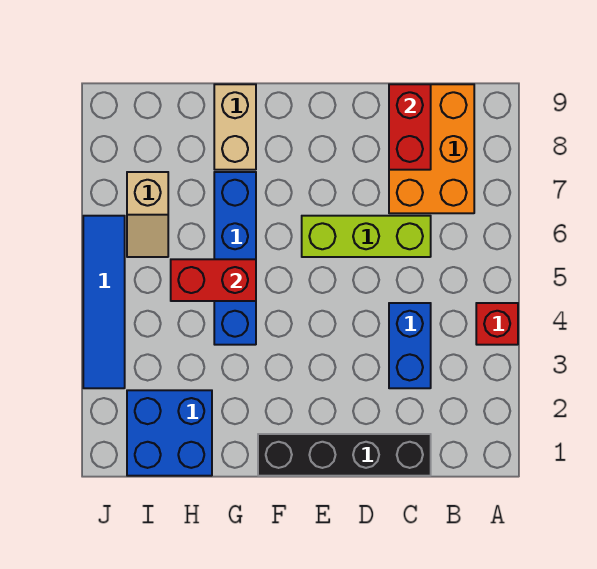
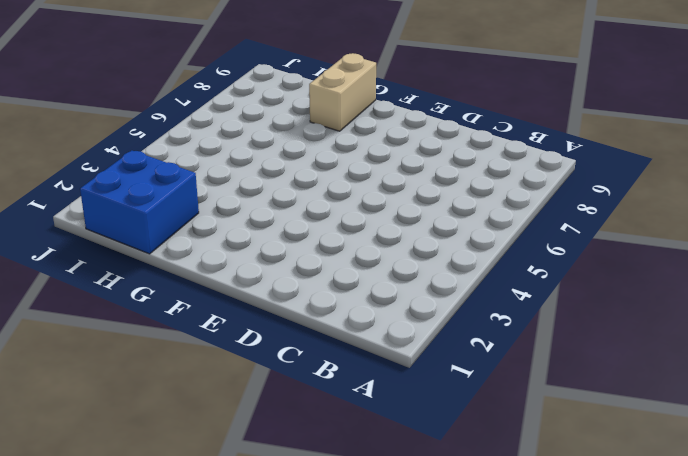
none -> red brick A4 level 1
none -> orange brick B7:C9 level 1
none -> black brick C1:F1 level 1

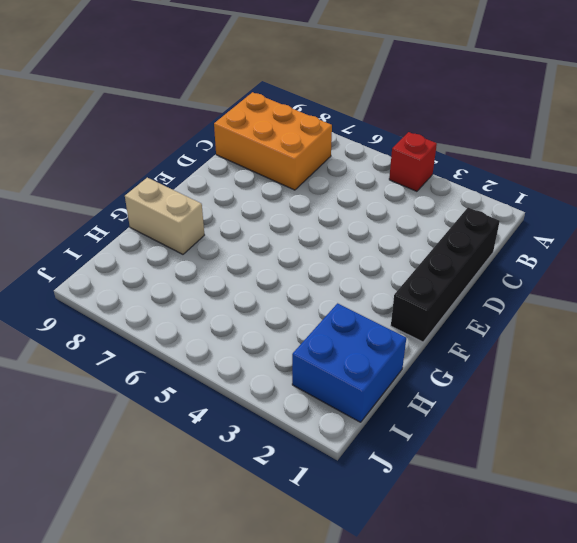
none -> blue brick C3:C4 level 1
none -> lime brick C6:E6 level 1
none -> blue brick G4:G7 level 1

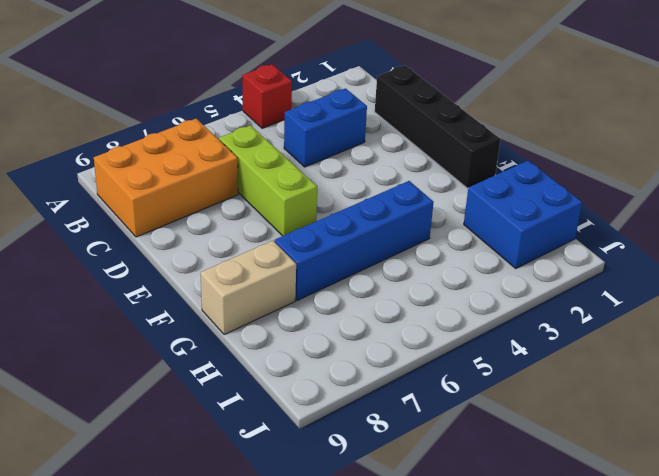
none -> tan slope I6:I7 level 1 top 7
none -> blue tile J3:J6 level 1
none -> red brick C8:C9 level 2

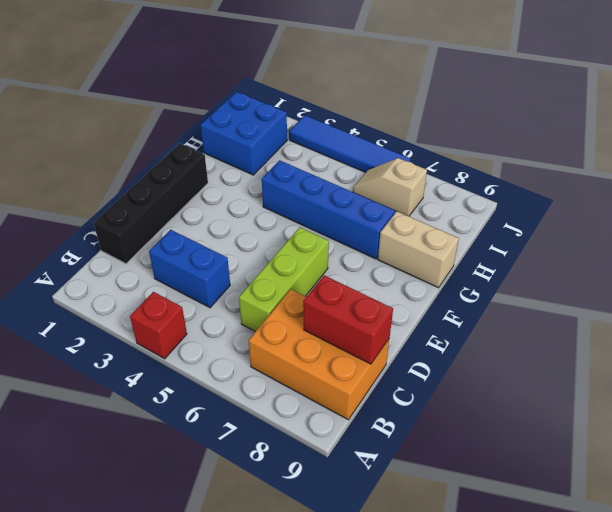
none -> red brick G5:H5 level 2

